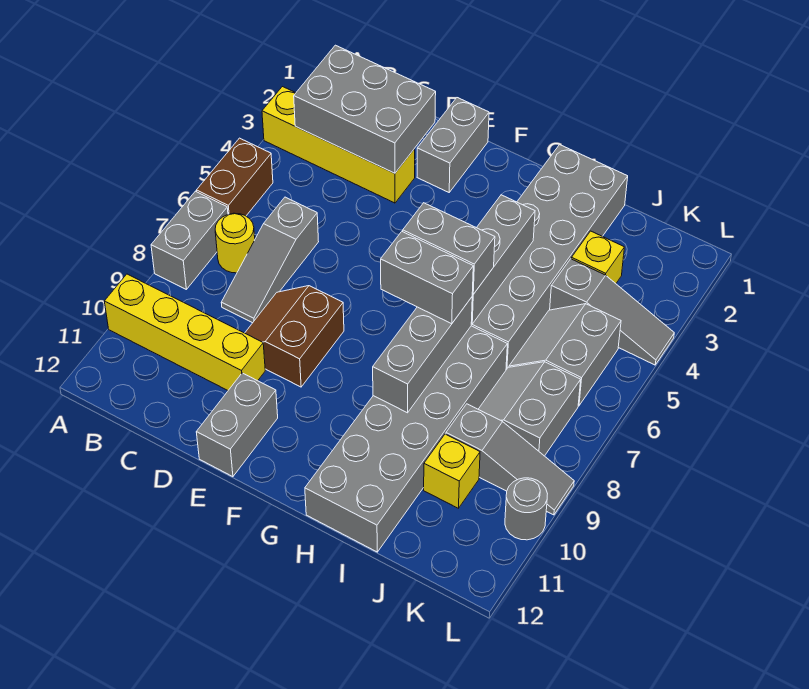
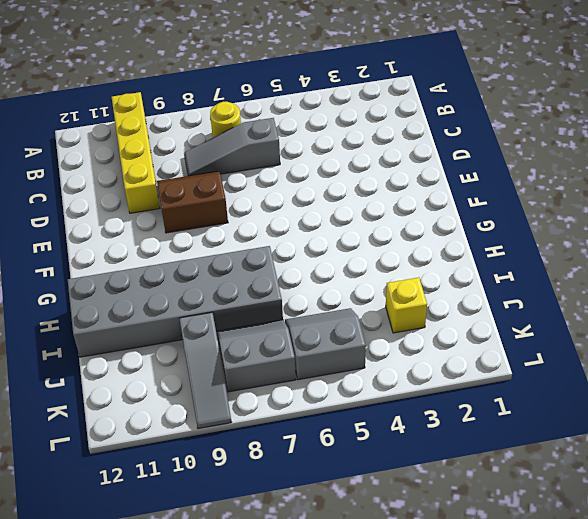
none -> yellow brick A3:D3 level 1
none -> brown brick A5:A6 level 1
none -> grey brick A7:A8 level 1

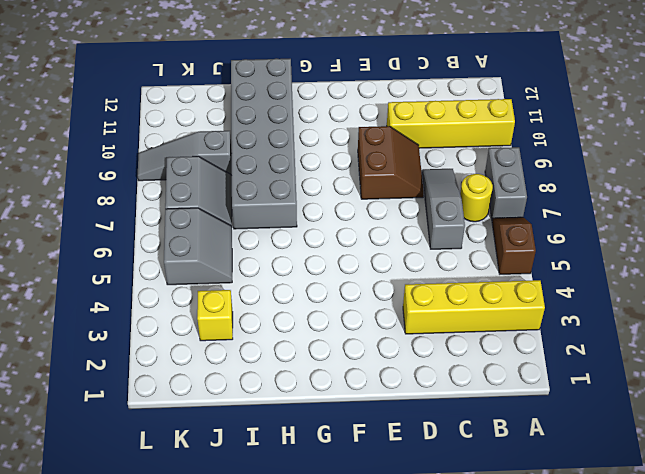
brown slope A5:A6 level 1 top 5 -> brown brick A5:A6 level 1
none -> grey brick E1:E2 level 1
none -> grey brick E11:E12 level 1
none -> grey brick H1:I6 level 1

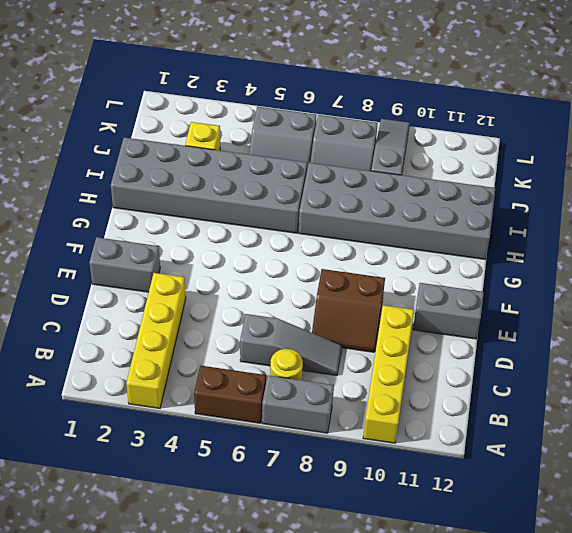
none -> grey slope J4:L4 level 1 top J
none -> yellow brick J10 level 1
none -> grey round brick L10 level 1

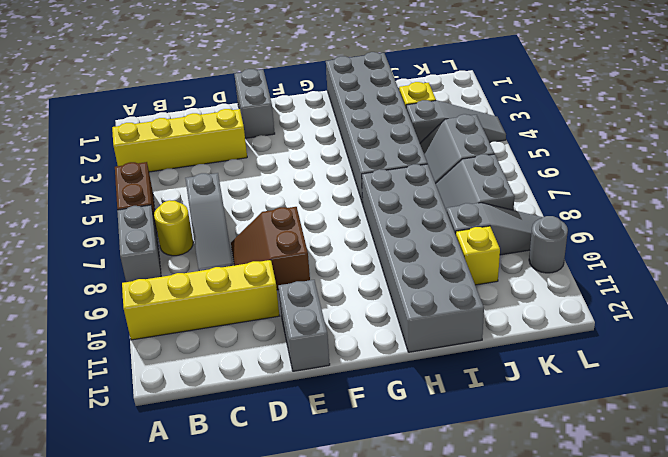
none -> grey brick B2:D3 level 2
none -> grey brick H4:H6 level 2
none -> grey brick H7:H9 level 2

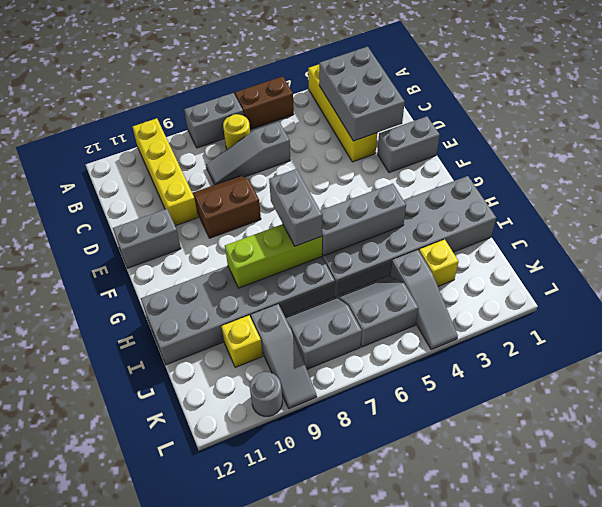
lime brick H7:H9 level 2 -> grey brick H7:H9 level 2
none -> grey brick G6:H6 level 3

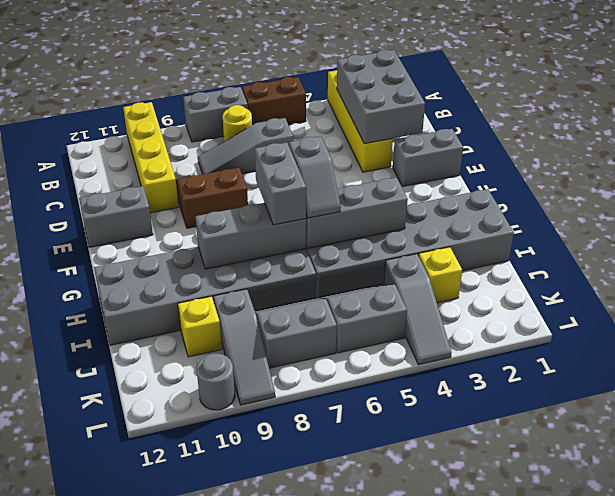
grey slope G6:H6 level 3 top G -> grey brick G6:H6 level 3

